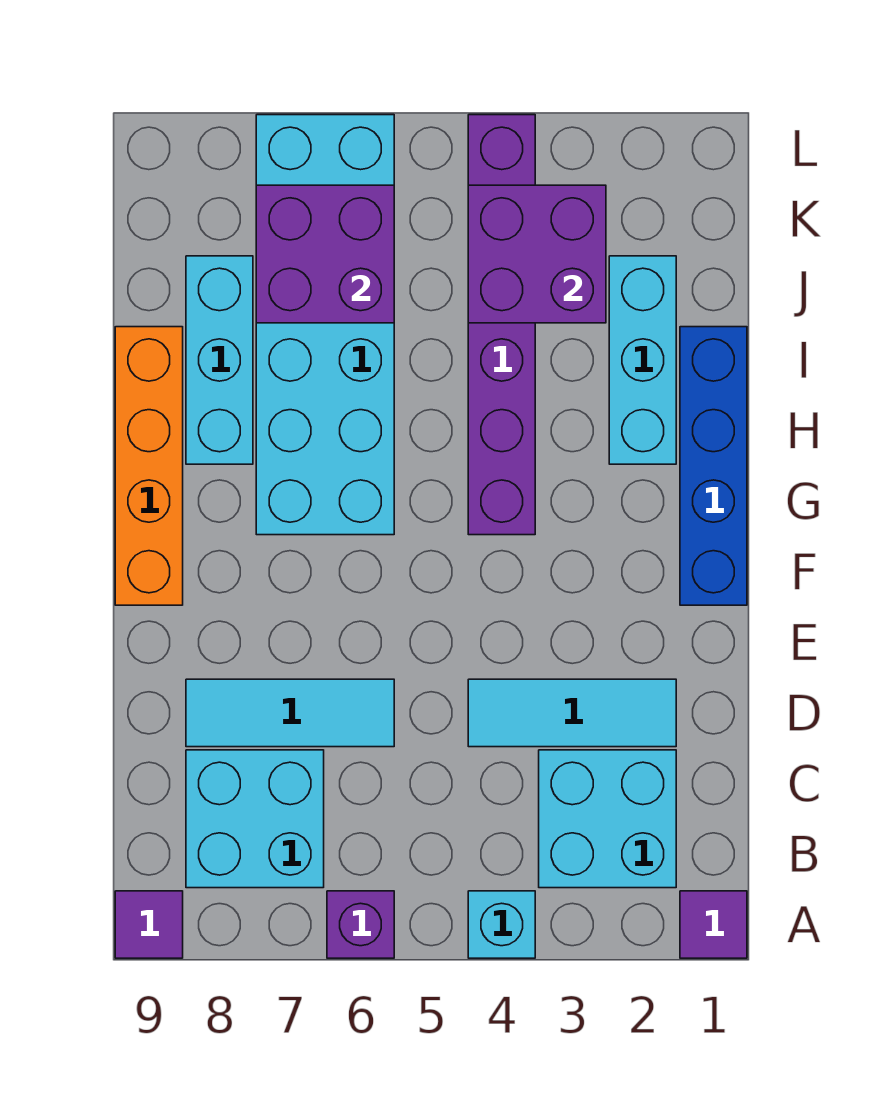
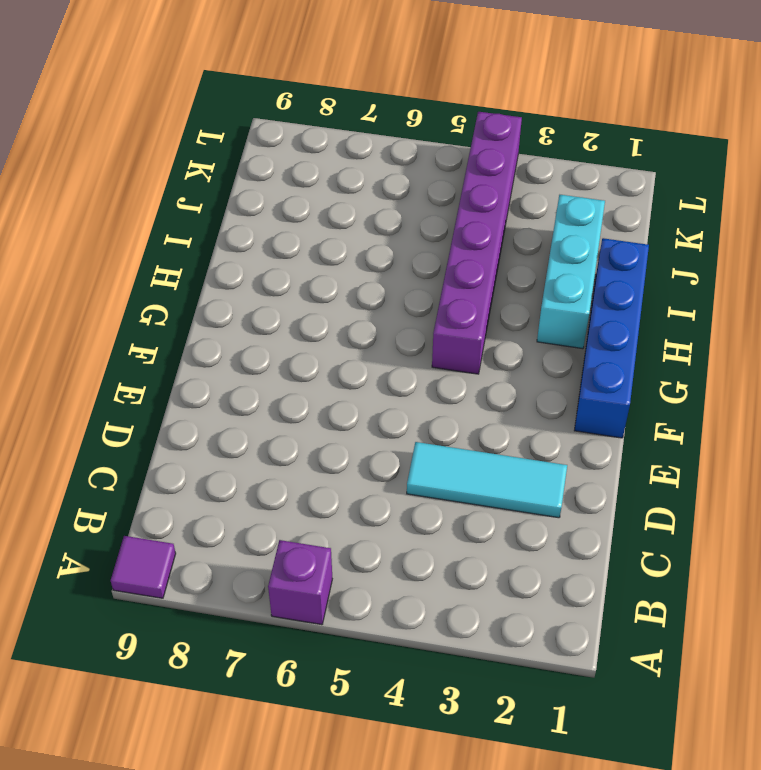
none -> purple tile A1 level 1
none -> cyan brick A4 level 1
none -> cyan brick B2:C3 level 1

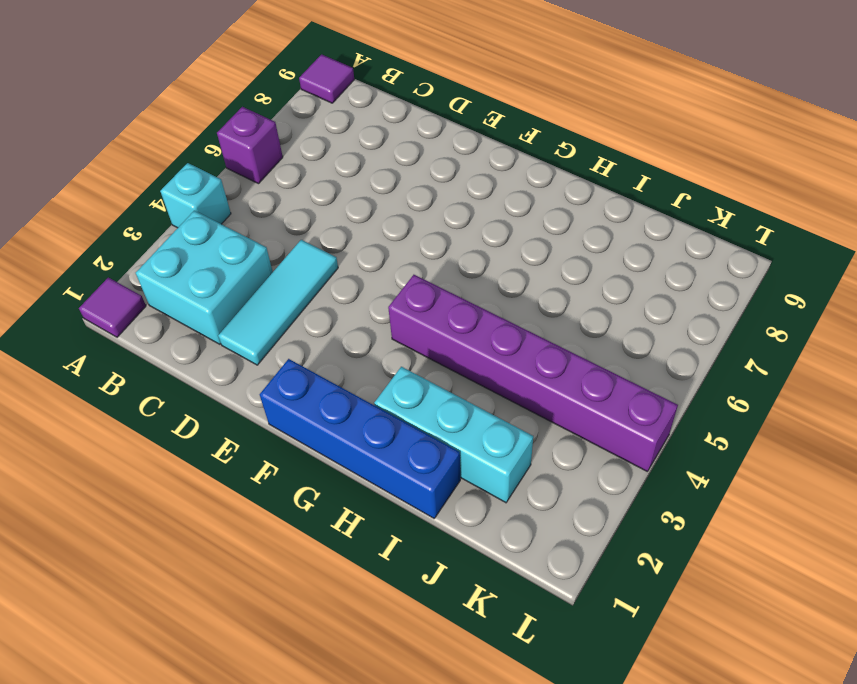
none -> cyan brick B7:C8 level 1
none -> cyan tile D6:D8 level 1
none -> orange brick F9:I9 level 1

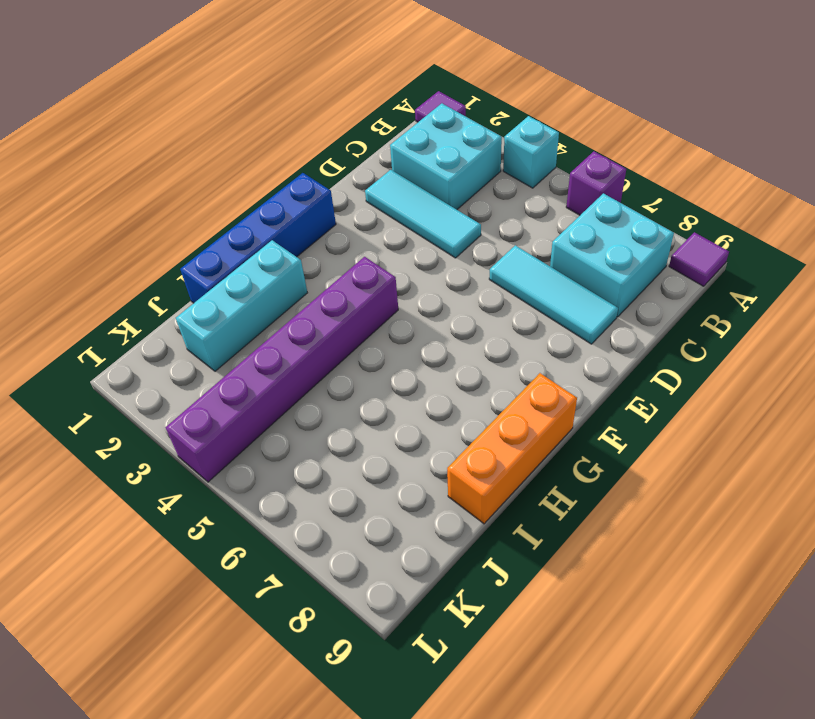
orange brick G9:I9 level 1 -> orange brick F9:I9 level 1
none -> cyan brick G6:L7 level 1
none -> cyan brick H8:J8 level 1
none -> purple brick J3:K4 level 2

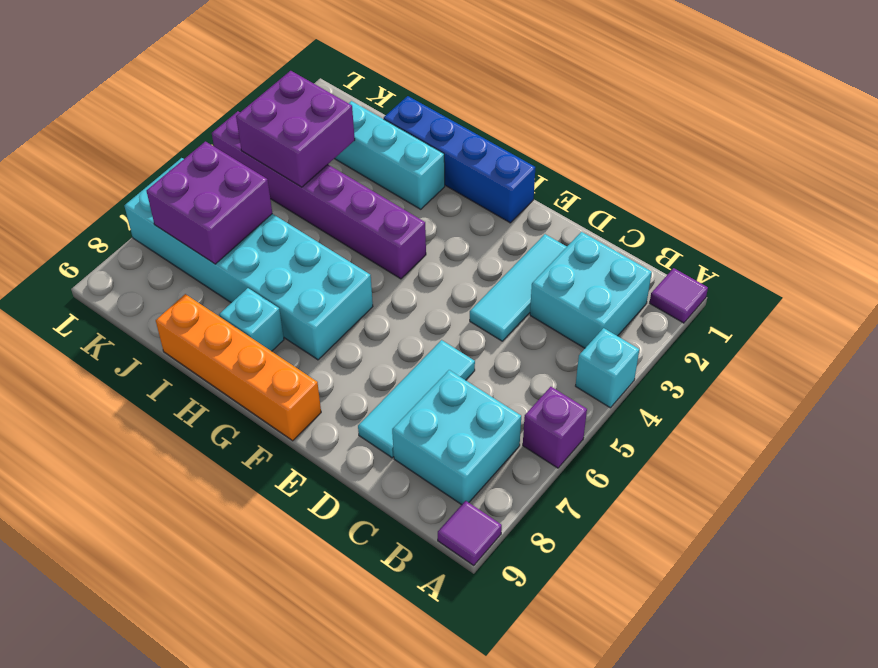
cyan brick H8 level 1 -> cyan brick H8:J8 level 1

